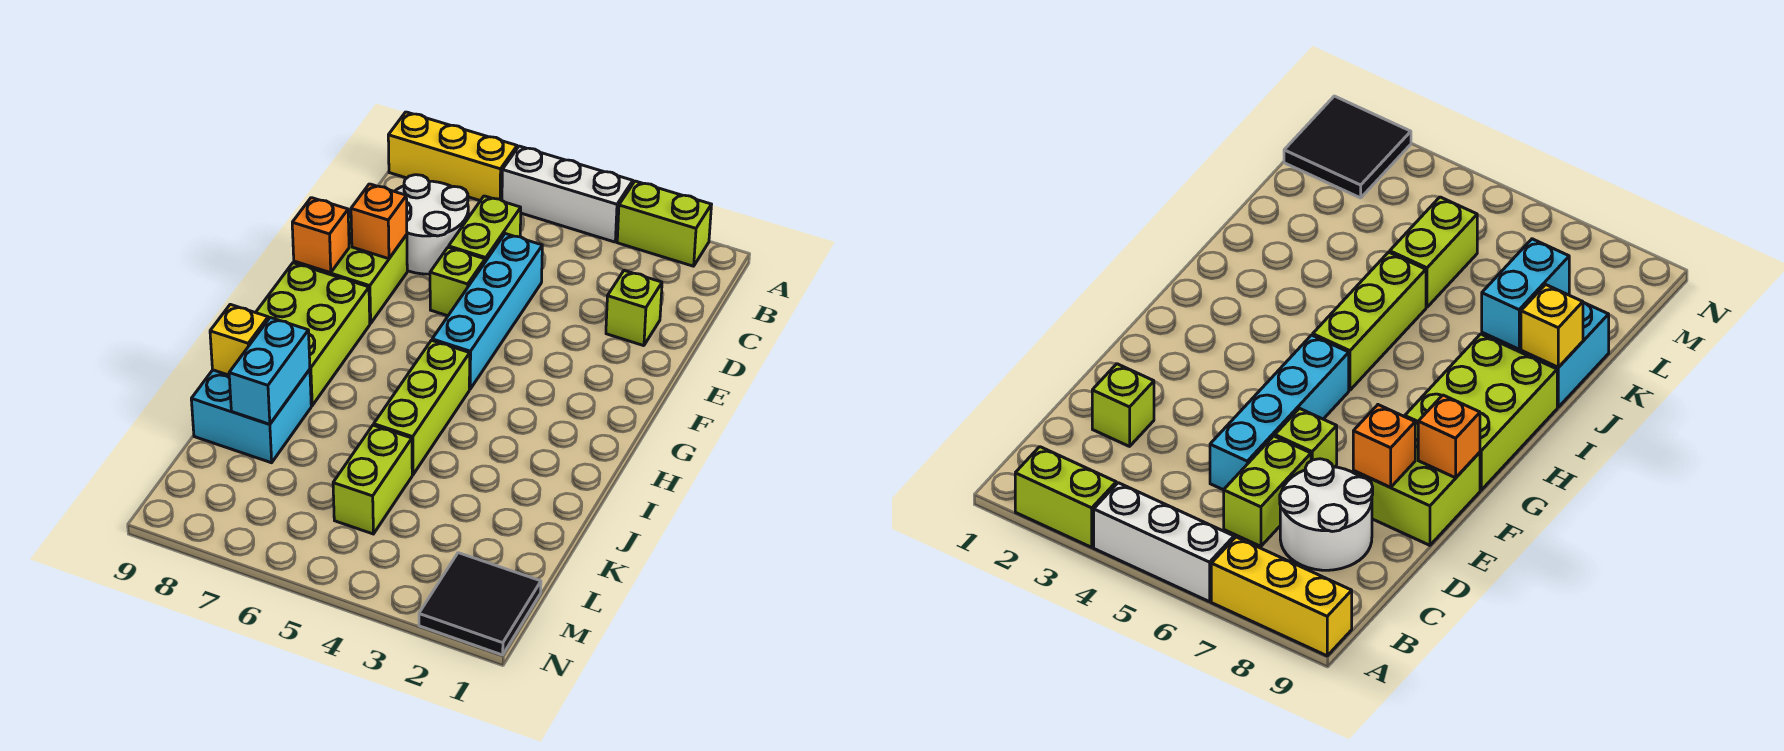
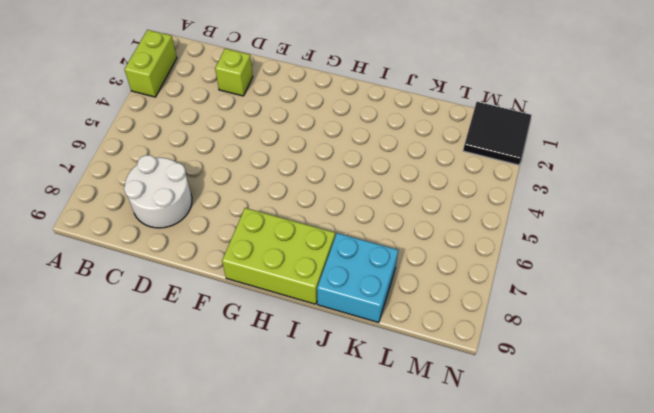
none -> white brick A4:A6 level 1
none -> yellow brick A7:A9 level 1
none -> lime brick C6:D6 level 1

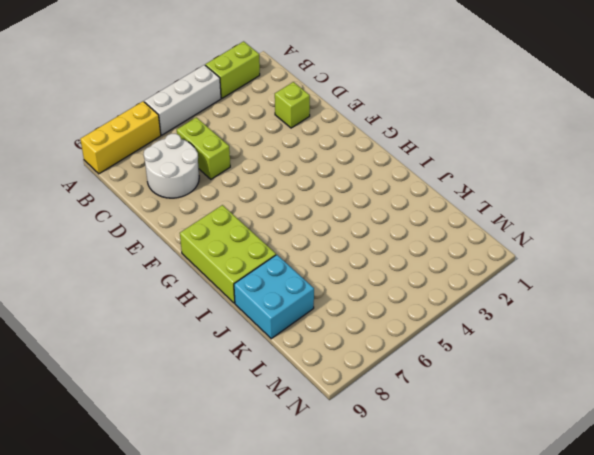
none -> cyan brick D5:G5 level 1
none -> lime brick E6 level 1
none -> lime brick E8:F9 level 1

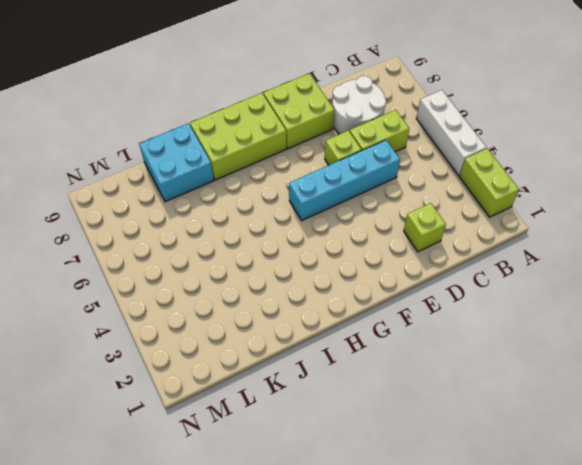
none -> yellow brick A7:A9 level 1
none -> lime brick H5:J5 level 1
none -> lime brick K5:L5 level 1

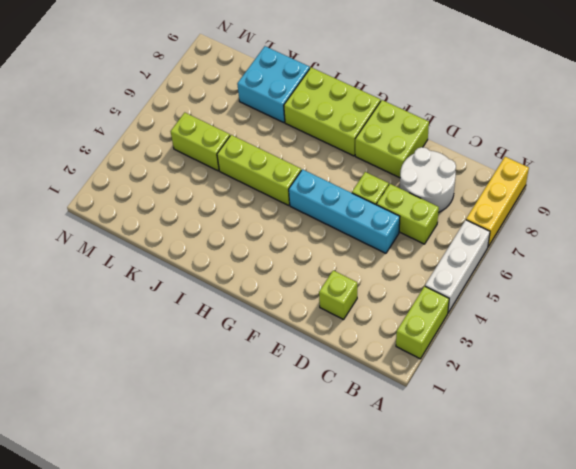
none -> black tile M1:N2 level 1
none -> orange brick E8 level 2
none -> orange brick F9 level 2

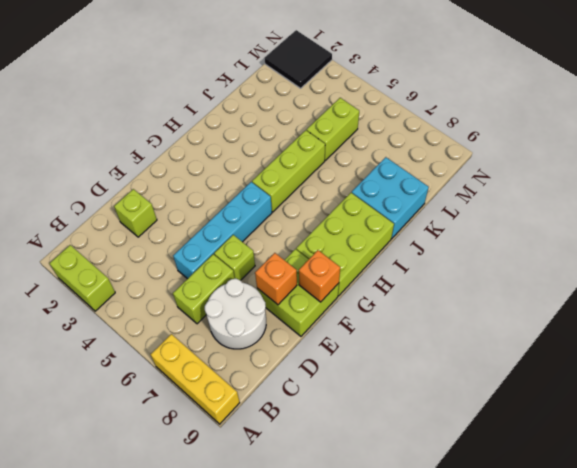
none -> white brick A4:A6 level 1
none -> cyan brick J8:K8 level 2
none -> yellow brick J9 level 2

